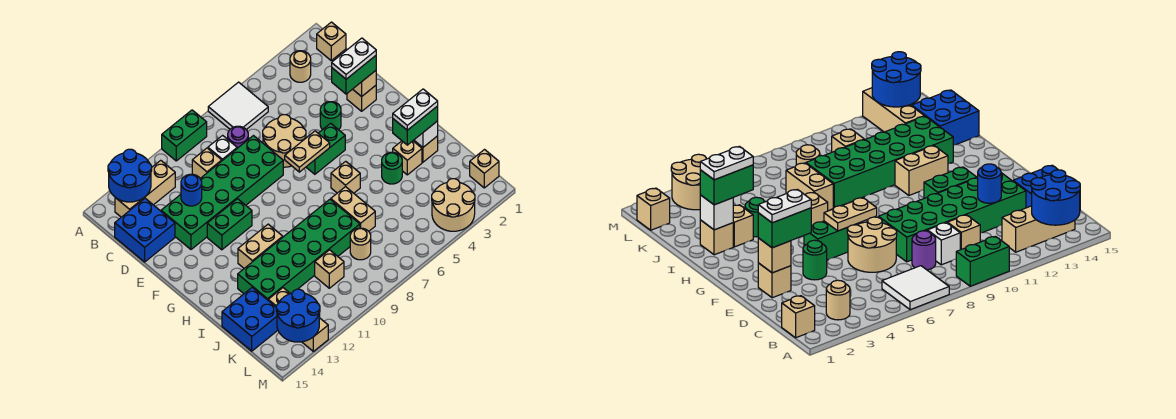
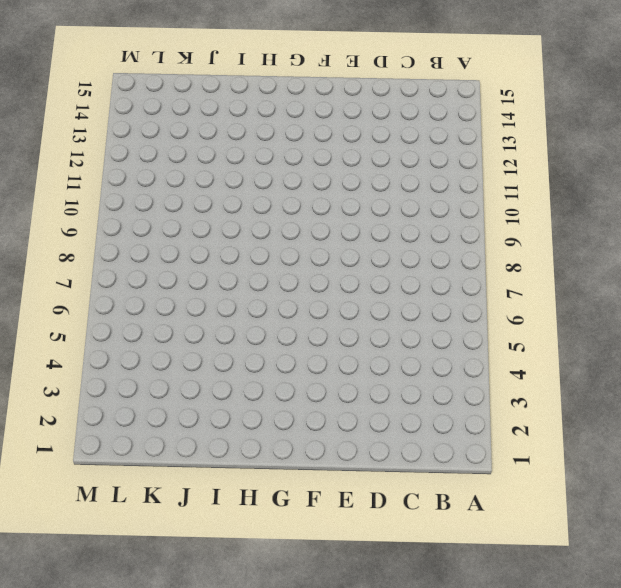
none -> white tile A6:B7 level 1
none -> green brick A9:A10 level 1
none -> tan brick B1 level 1
none -> tan round brick B3 level 1

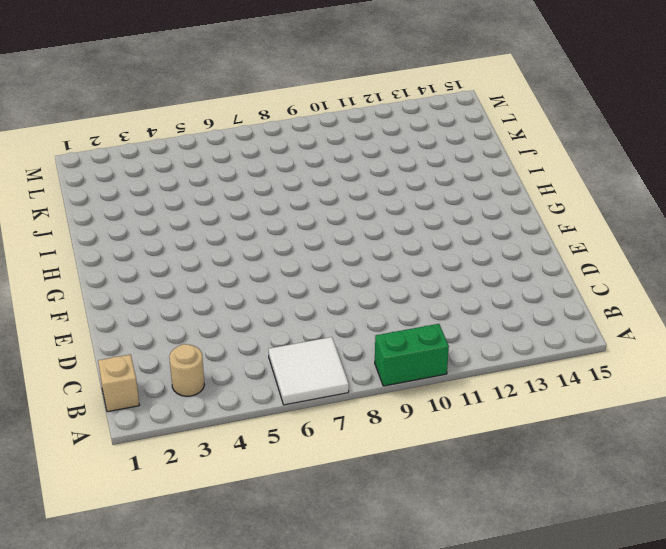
none -> tan brick B12:B14 level 1
none -> purple round brick C8 level 1
none -> white brick C9 level 1
none -> tan brick C10 level 1

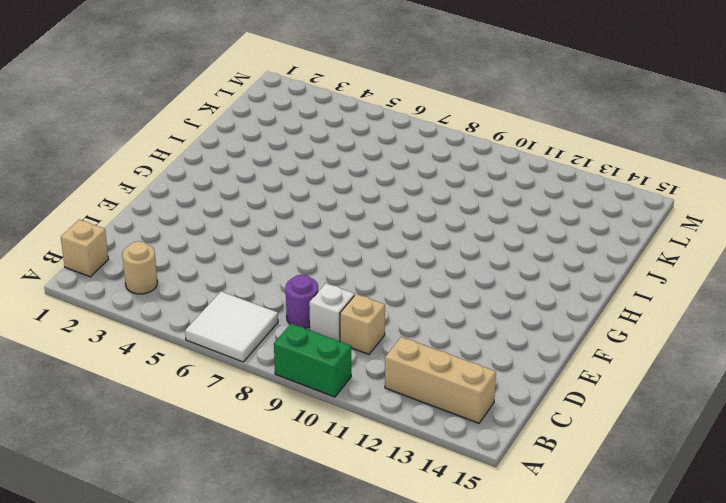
none -> blue brick C14:D15 level 1
none -> tan round brick D6:E7 level 1
none -> green brick D8:E13 level 1
none -> tan brick E2 level 1

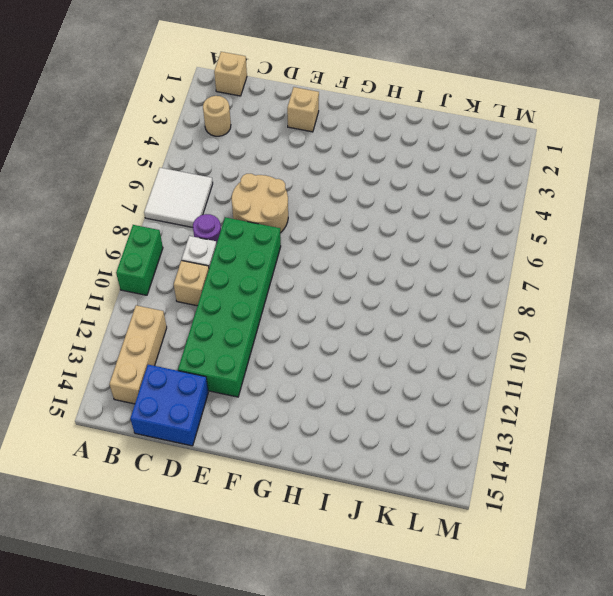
none -> green round brick E4 level 1
none -> green brick F5:F6 level 1
none -> green brick F11:F12 level 1
none -> tan brick H6 level 1

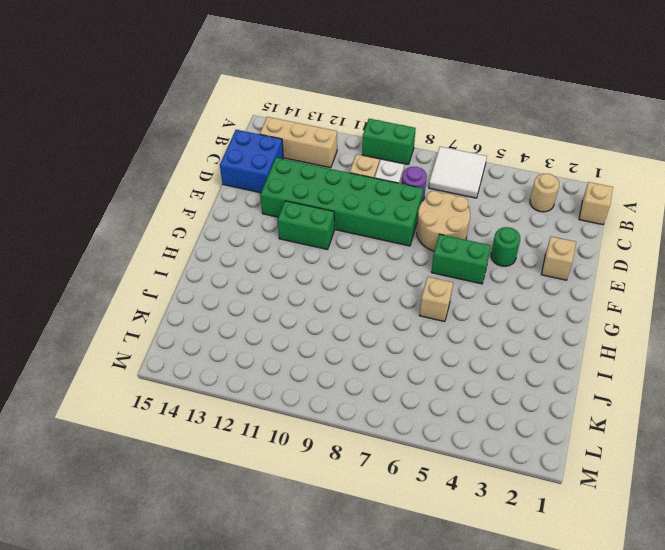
none -> tan brick H11:H12 level 1
none -> tan brick I2 level 1
none -> tan brick I3 level 1
none -> green round brick I4 level 1

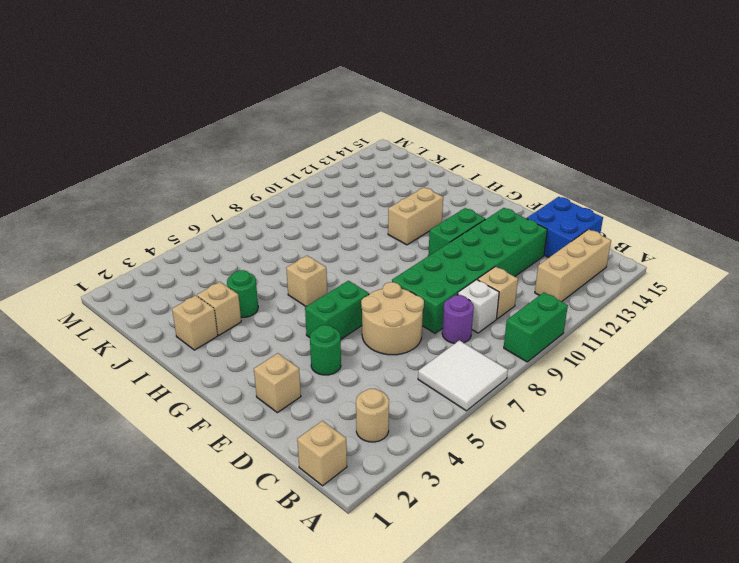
none -> tan brick I7:J7 level 1
none -> green brick I8:J13 level 1
none -> blue brick J14:K15 level 1
none -> tan round brick K8 level 1

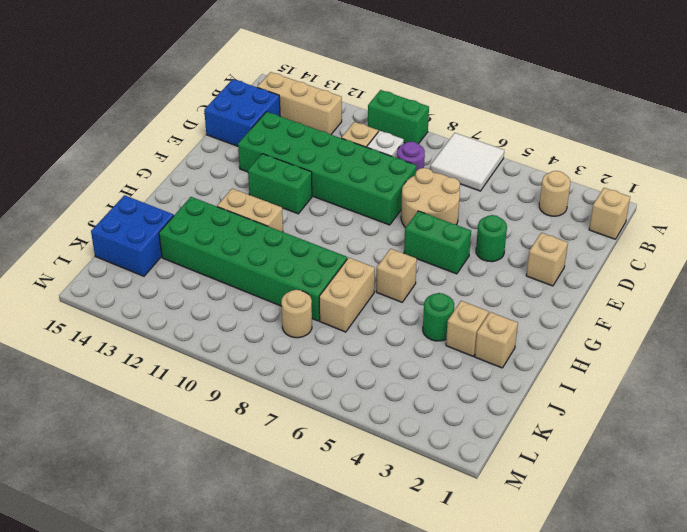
none -> tan brick K10 level 1
none -> tan brick K13:M13 level 1
none -> tan brick L1 level 1
none -> tan round brick L3:M4 level 1

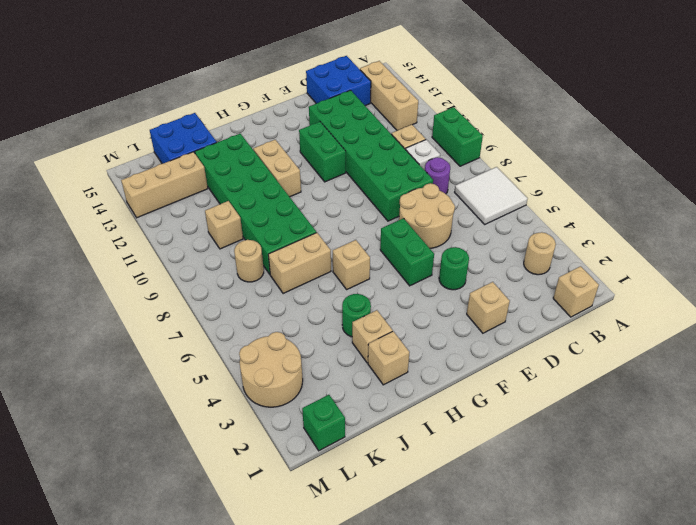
green brick L1 level 1 -> tan brick L1 level 1
none -> blue round brick A13:B14 level 2
none -> blue round brick D12 level 2
none -> tan brick E2 level 2
none -> tan plate F6:F7 level 2

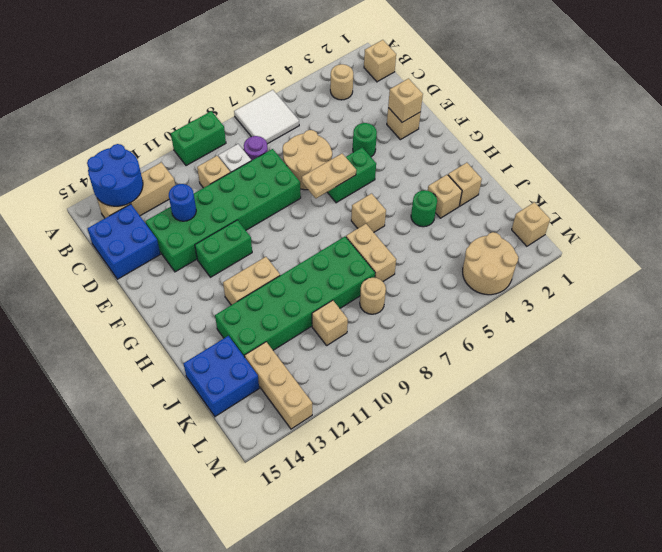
none -> white brick I2 level 2
none -> blue round brick L13:M14 level 2
none -> green brick E2:E3 level 3
none -> green brick I2:I3 level 3

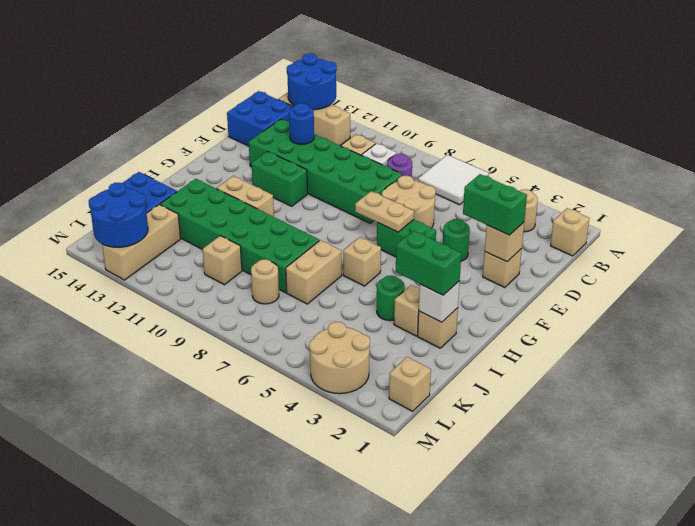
none -> green brick A9:A10 level 1
none -> white plate E2:E3 level 4
none -> white plate I2:I3 level 4

